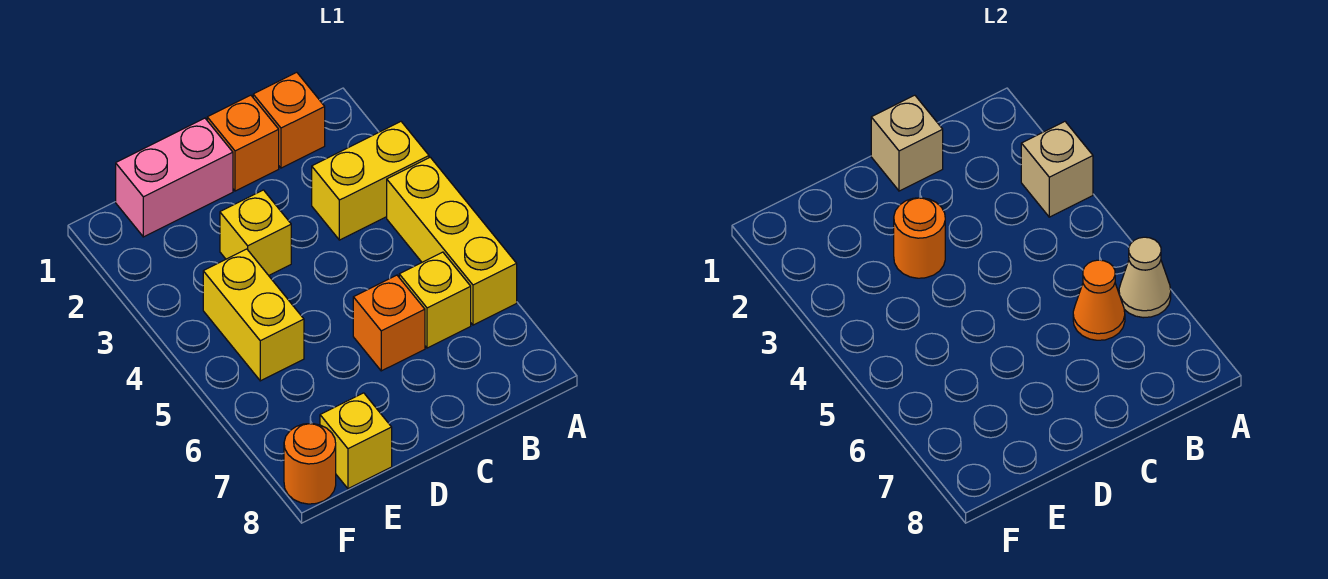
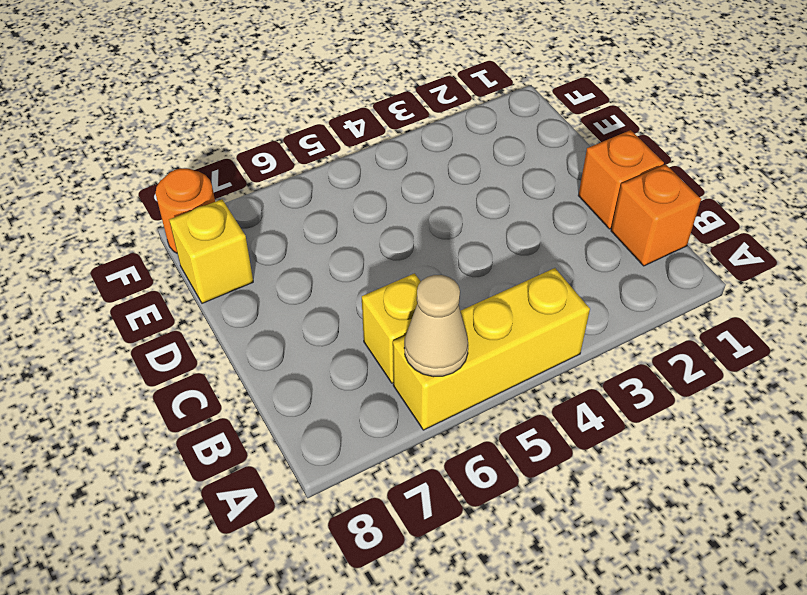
none -> yellow brick A3:B3 level 1
none -> orange brick C6 level 1
none -> pink brick D1:E1 level 1

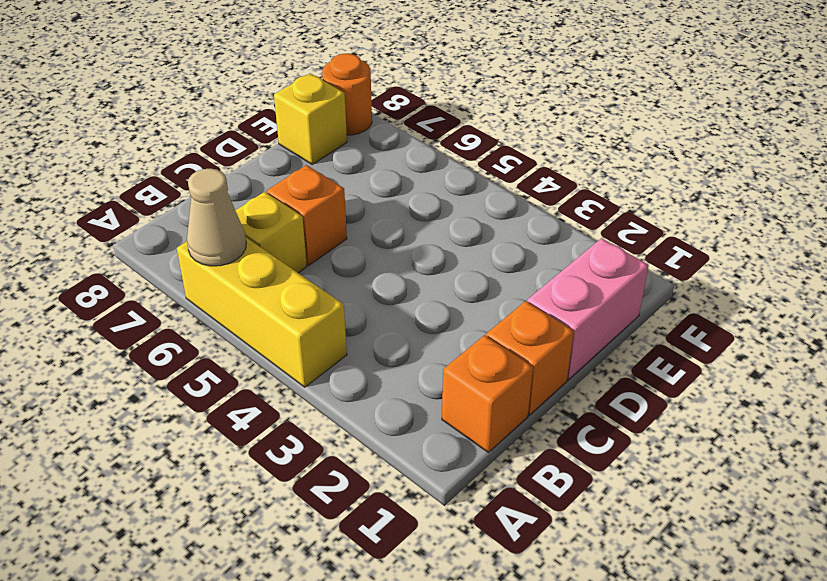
none -> yellow brick A3:B3 level 1
none -> yellow brick D3 level 1
none -> yellow brick E4:E5 level 1

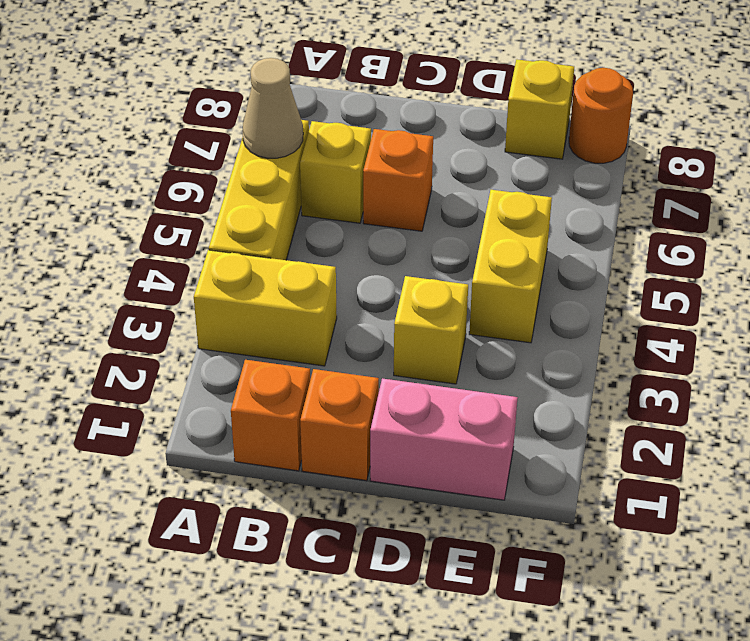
none -> tan brick A3 level 2
none -> orange cone B6 level 2
none -> tan brick C1 level 2

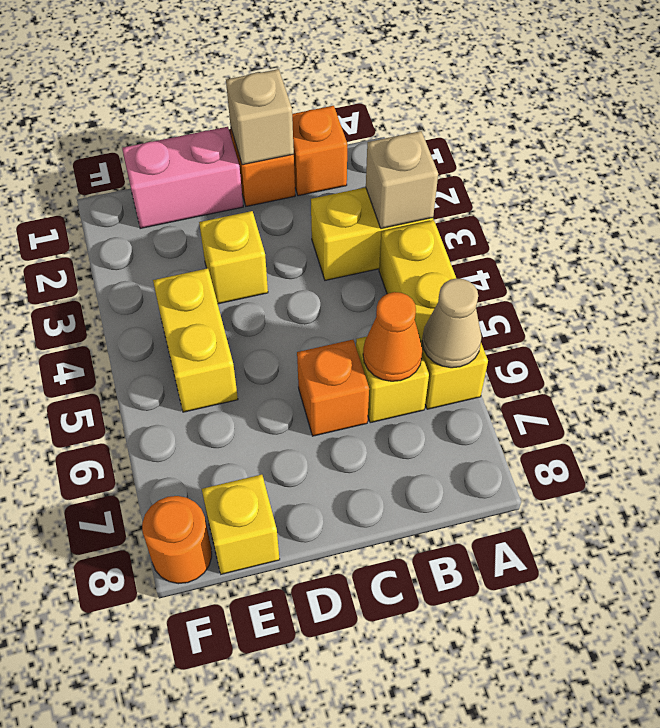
none -> orange round brick D3 level 2

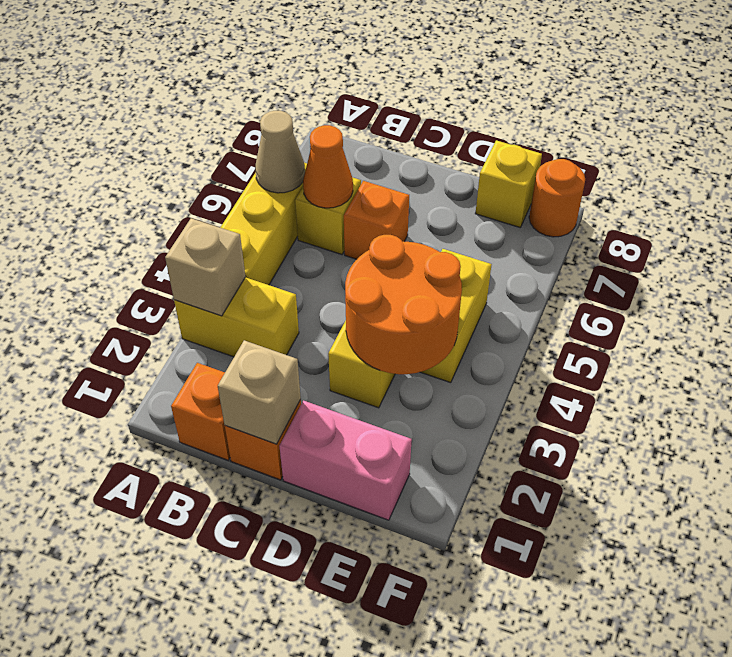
orange round brick D3:E4 level 2 -> orange round brick D3 level 2

